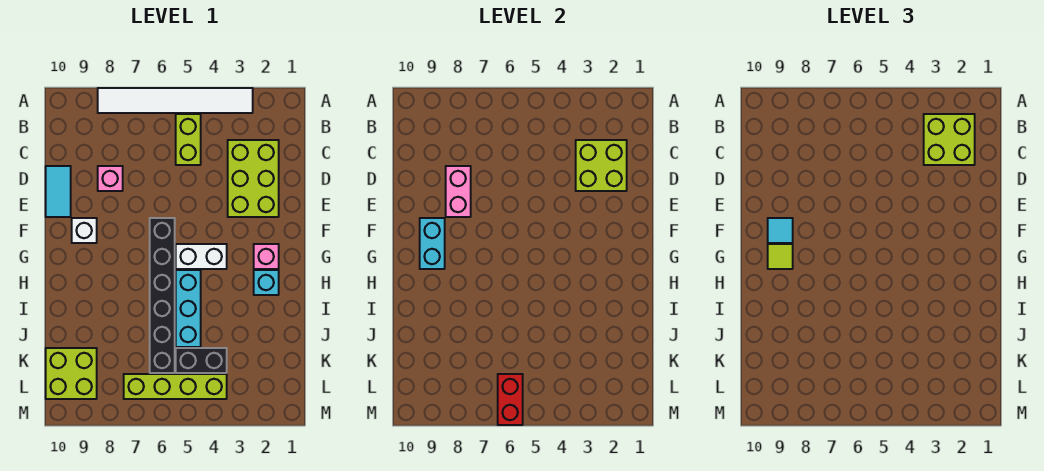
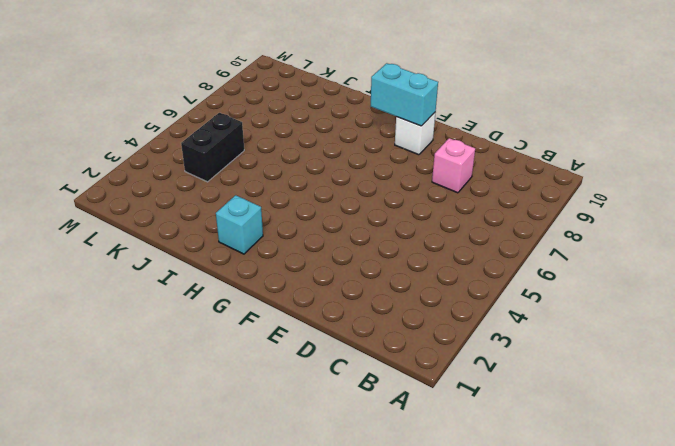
none -> white tile A3:A8 level 1
none -> lime brick B5:C5 level 1
none -> lime brick C2:E3 level 1

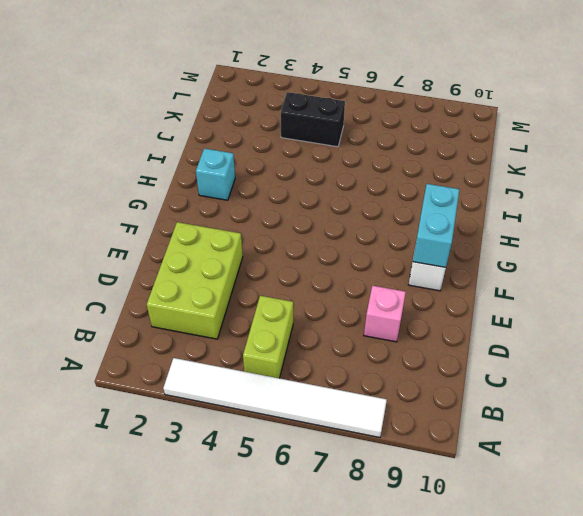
none -> cyan tile D10:E10 level 1
none -> black brick F6:K6 level 1
none -> pink brick G2 level 1

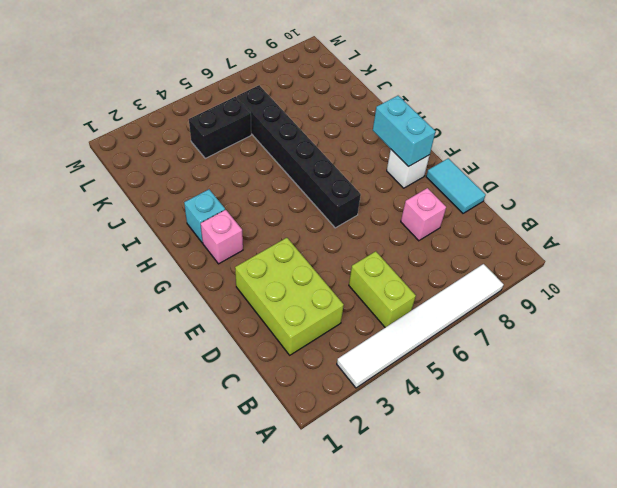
none -> white brick G4:G5 level 1
none -> cyan brick H5:J5 level 1
none -> lime brick K9:L10 level 1

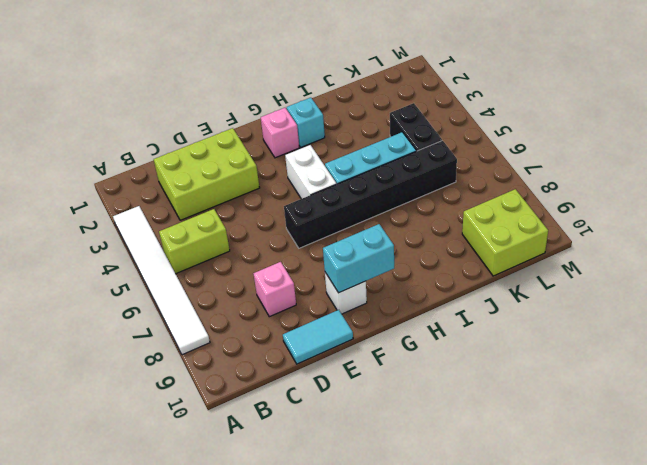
none -> lime brick L4:L7 level 1
none -> lime brick C2:D3 level 2
none -> pink brick D8:E8 level 2

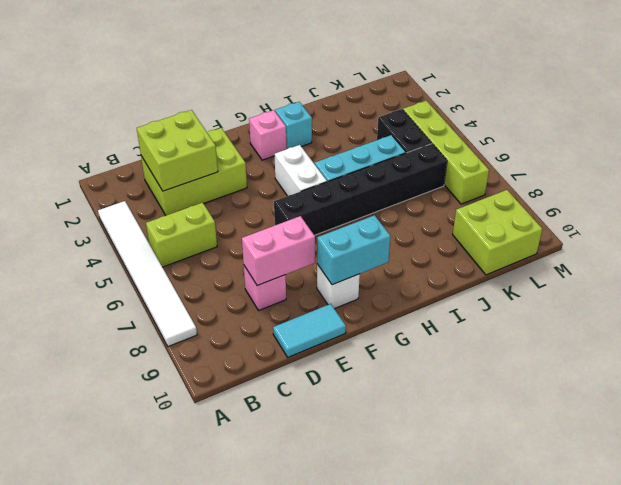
none -> red brick L6:M6 level 2
none -> lime brick B2:C3 level 3
none -> cyan tile F9 level 3

